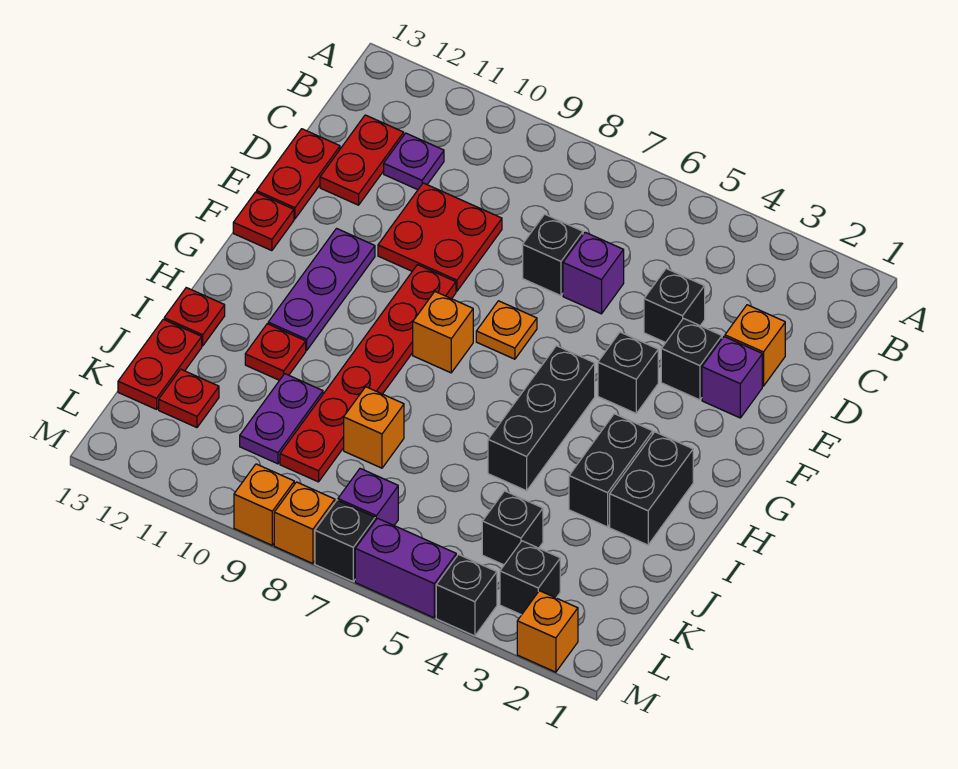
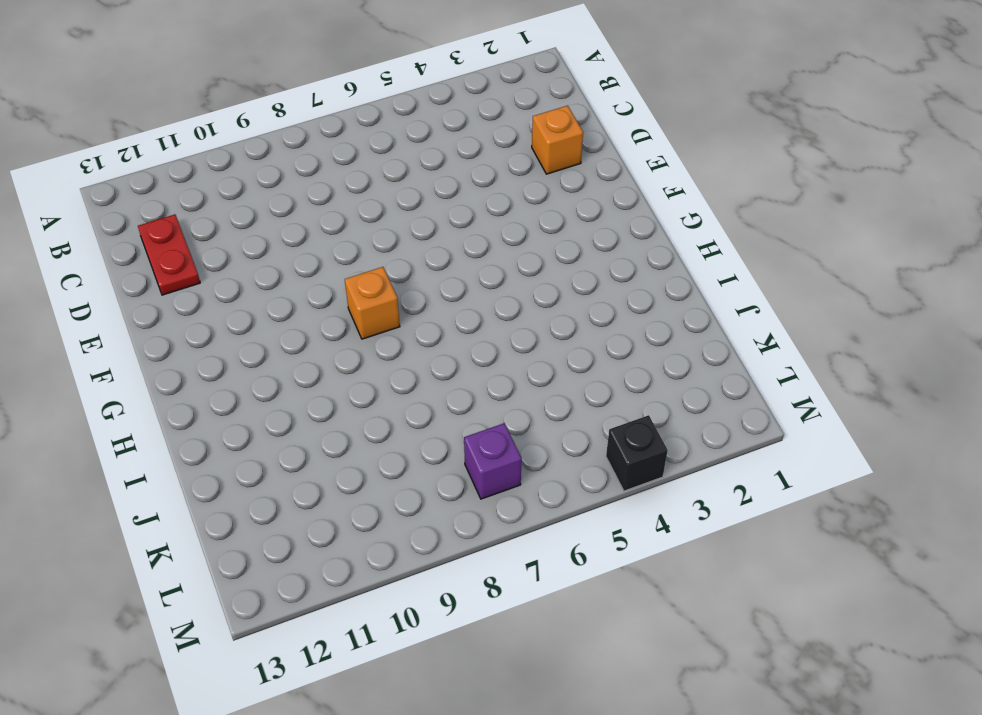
none -> purple plate C11 level 1
none -> black brick D4 level 1
none -> purple brick D6 level 1
none -> black brick D7 level 1

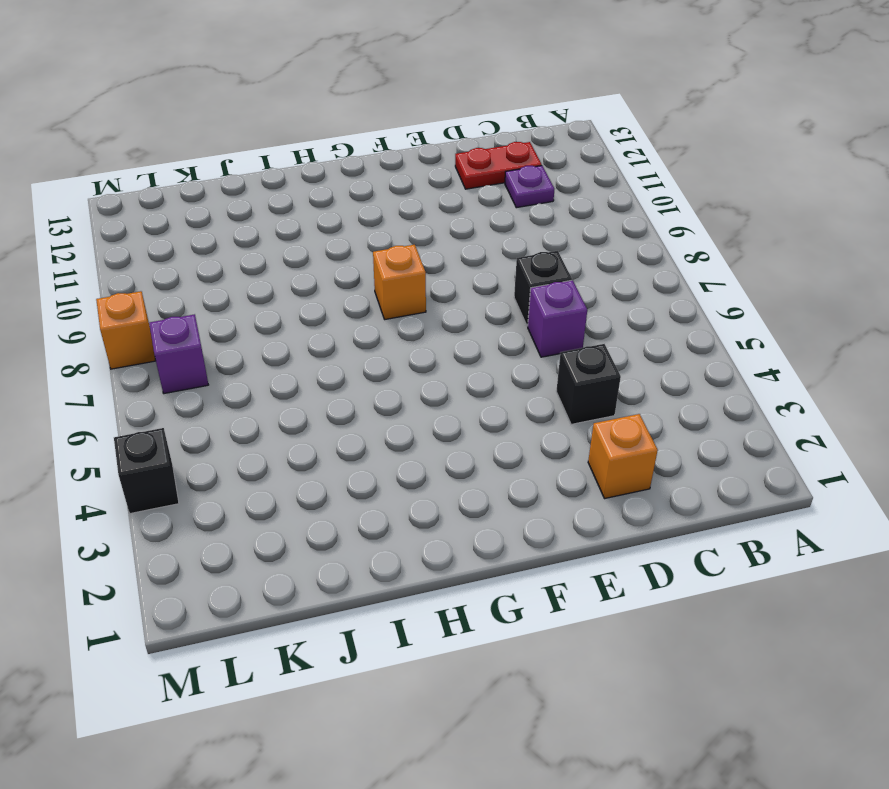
none -> red plate D9:E10 level 1
none -> red plate D13:E13 level 1
none -> purple brick E2 level 1
none -> black brick E3 level 1

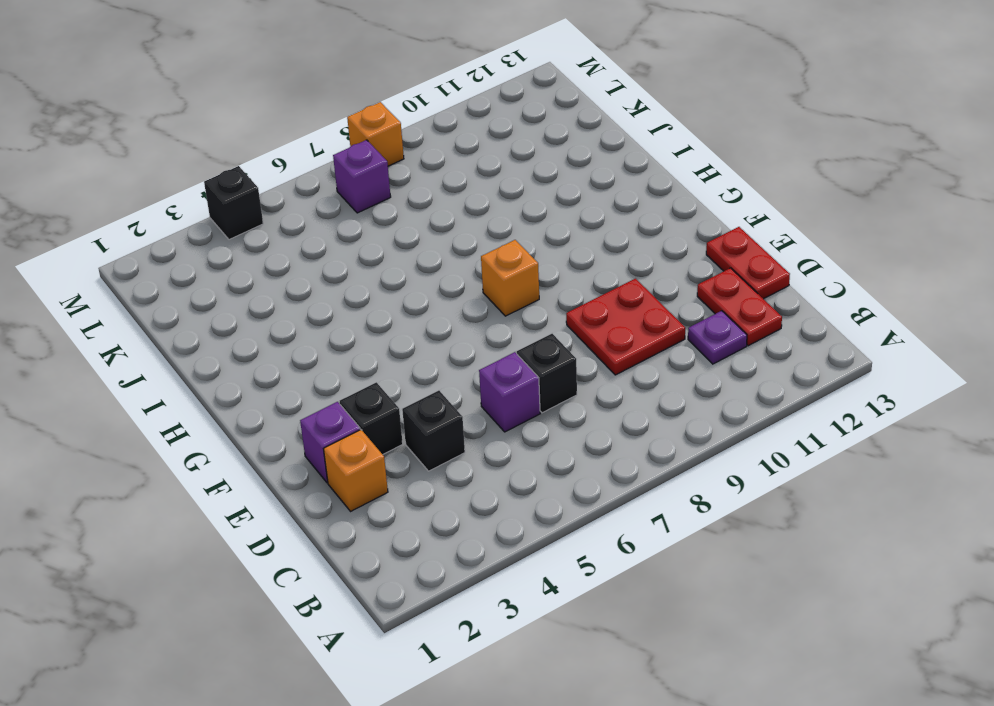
none -> black brick F4 level 1
none -> orange plate F7 level 1
none -> red plate F9:K9 level 1
none -> purple plate F11:H11 level 1

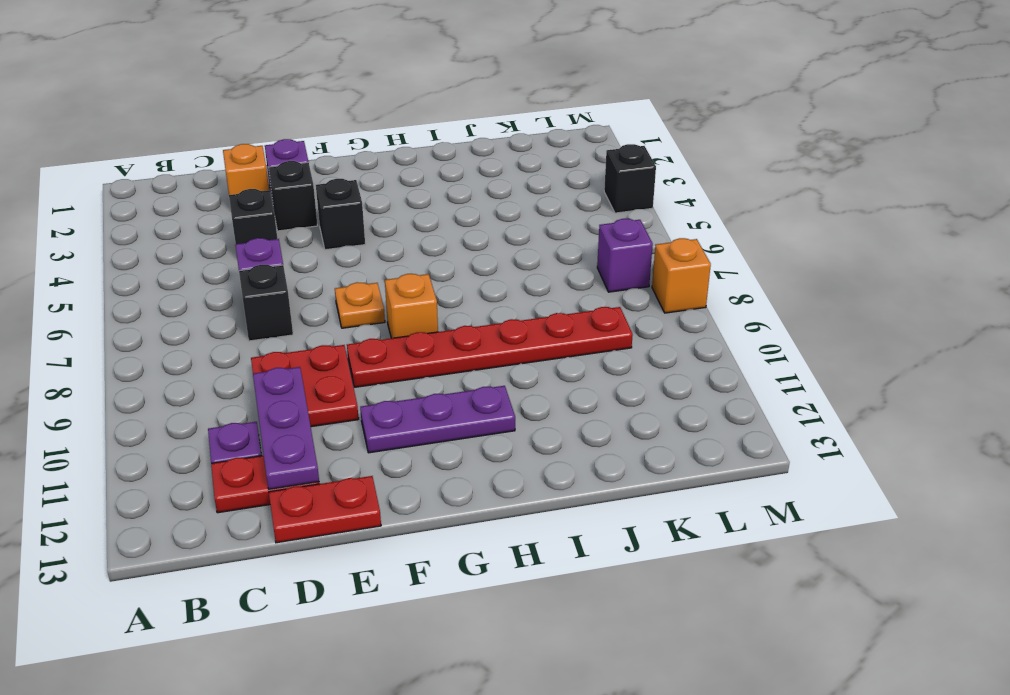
purple plate D10:D12 level 2 -> none
none -> red plate F13 level 1
none -> black brick G5:I5 level 1
none -> black brick H2:I2 level 1
none -> black brick H3:I3 level 1

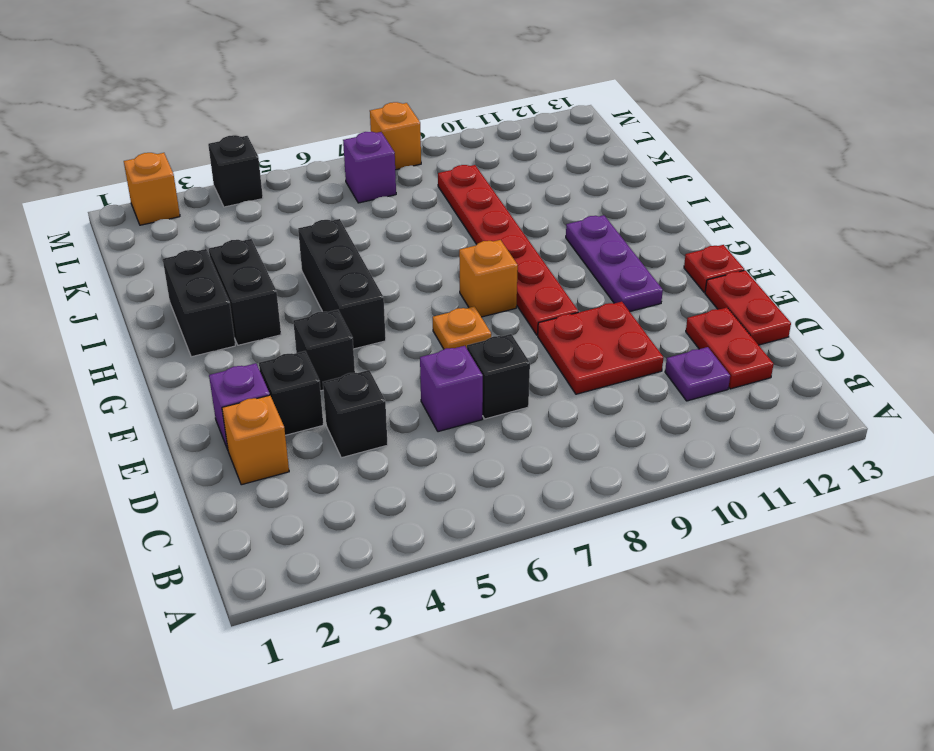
none -> red plate I11 level 1
none -> red plate I13 level 1
none -> orange brick J8 level 1
none -> purple plate J10:K10 level 1

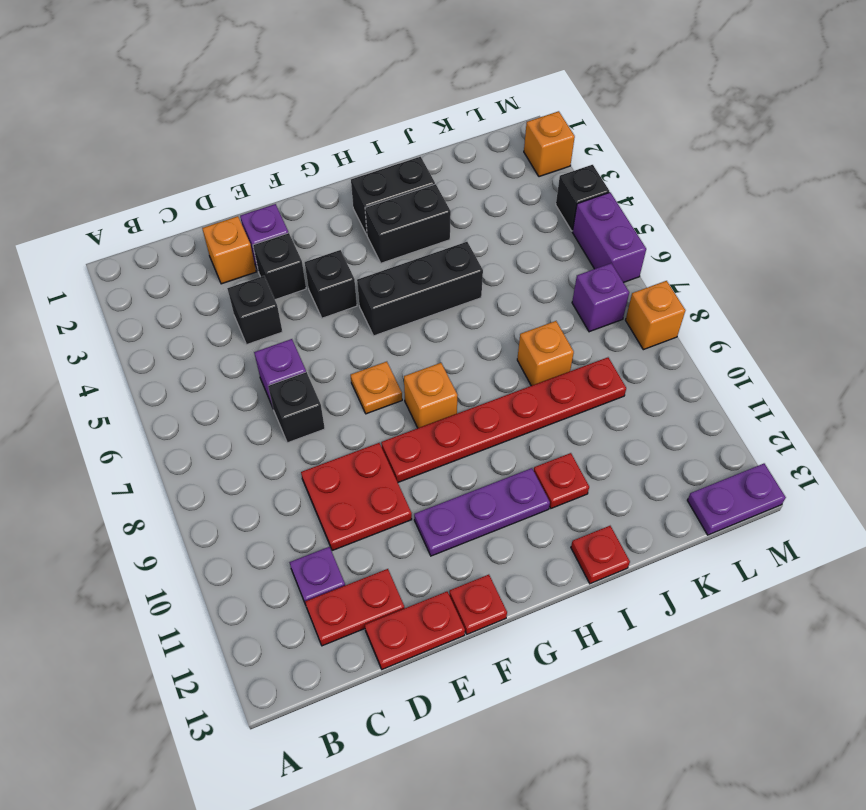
purple plate L13:M13 level 1 -> purple plate J10:K10 level 1
none -> red plate J13:K13 level 1
none -> black brick K4 level 1
none -> red plate K12 level 1
none -> black brick L3 level 1

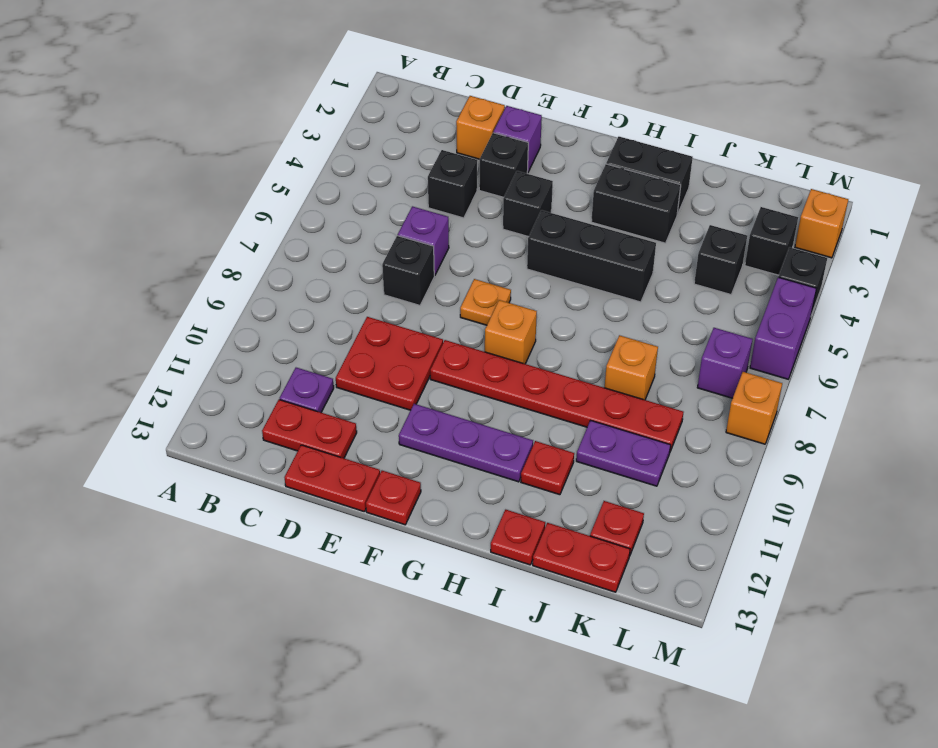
none -> black brick M7 level 1
none -> orange brick M9 level 1

